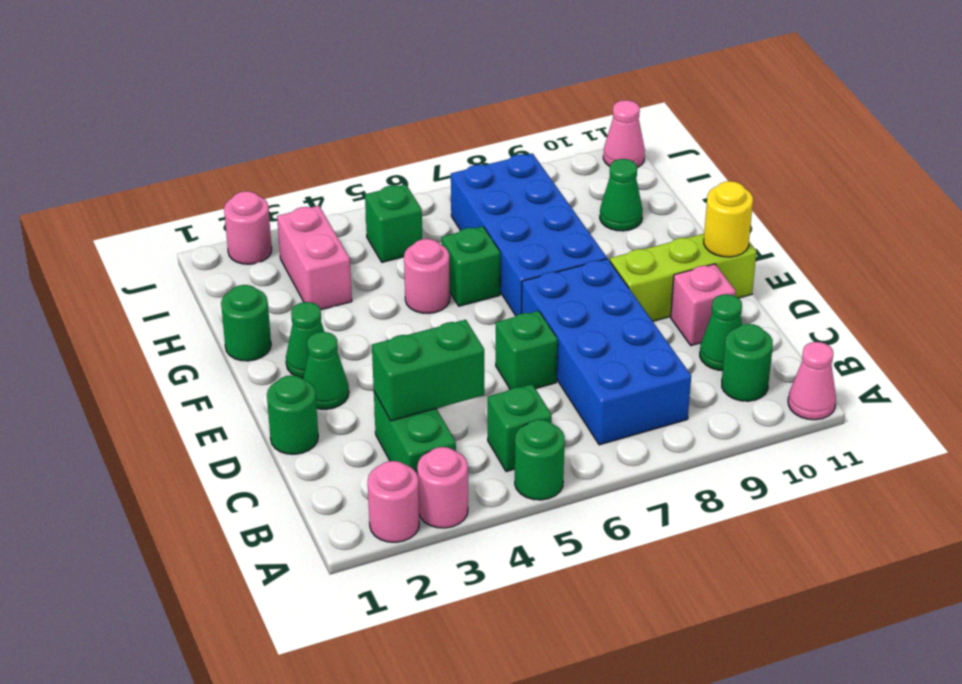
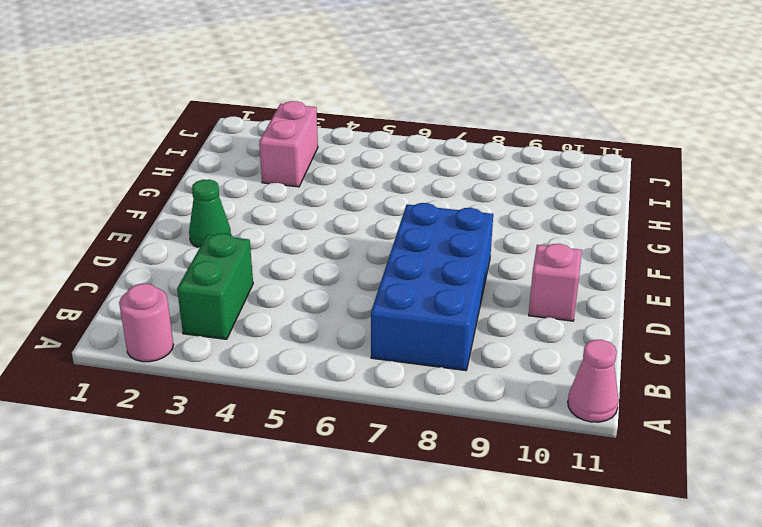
none -> pink round brick A3 level 1
none -> green round brick A5 level 1
none -> green brick B5 level 1

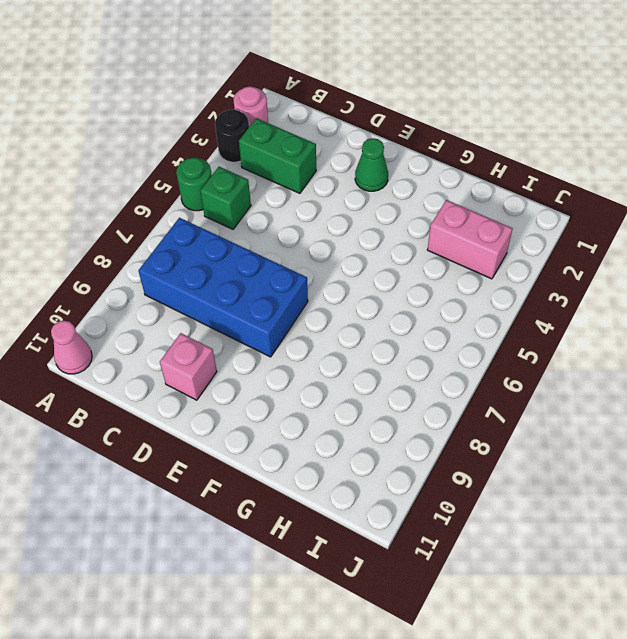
black round brick A3 level 1 -> pink round brick A3 level 1
none -> green round brick B10 level 1
none -> green cone C10 level 1
none -> green round brick D1 level 1

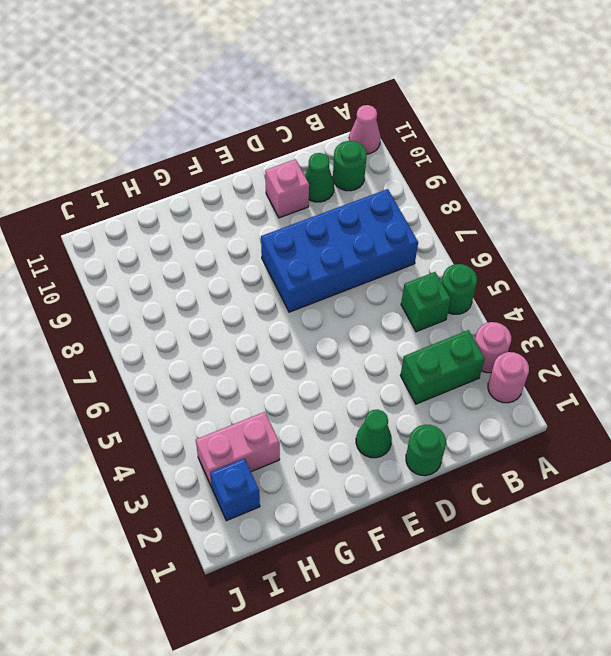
blue brick I2 level 1 -> none
none -> green brick D6 level 1
none -> lime brick E9:E11 level 1
none -> green cone F2 level 1

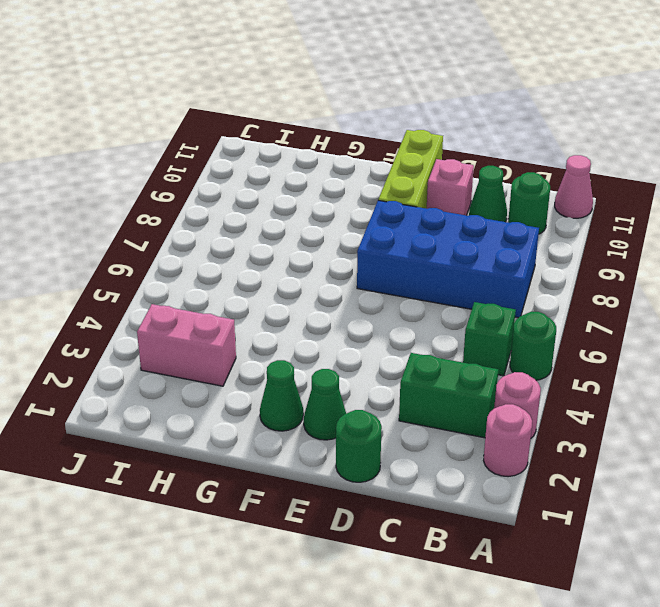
none -> green brick D6 level 1
none -> blue brick F7:I8 level 1
none -> green round brick G1 level 1

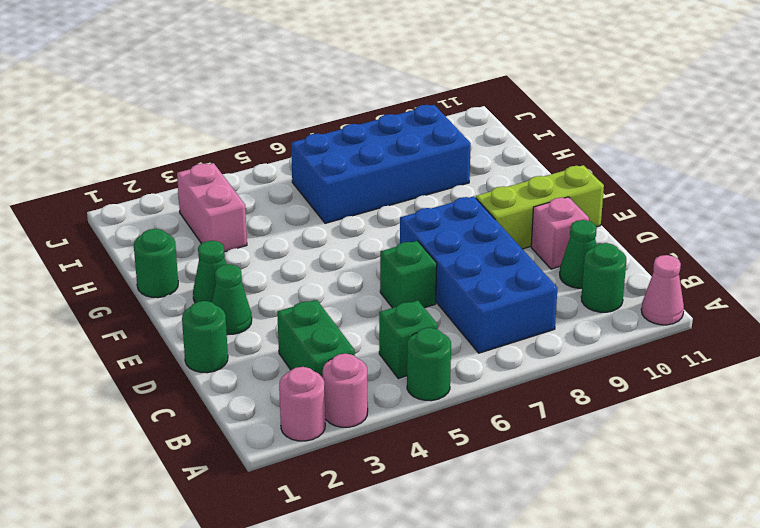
blue brick H6:I9 level 1 -> blue brick F7:I8 level 1
none -> pink round brick G5 level 1
none -> green brick G6 level 1
none -> green cone H10 level 1

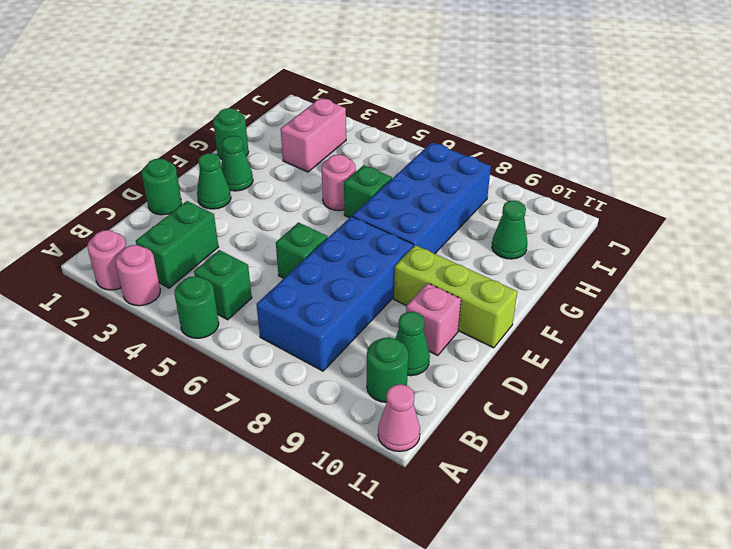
none -> green brick I5 level 1
none -> pink round brick J2 level 1
none -> pink cone J11 level 1

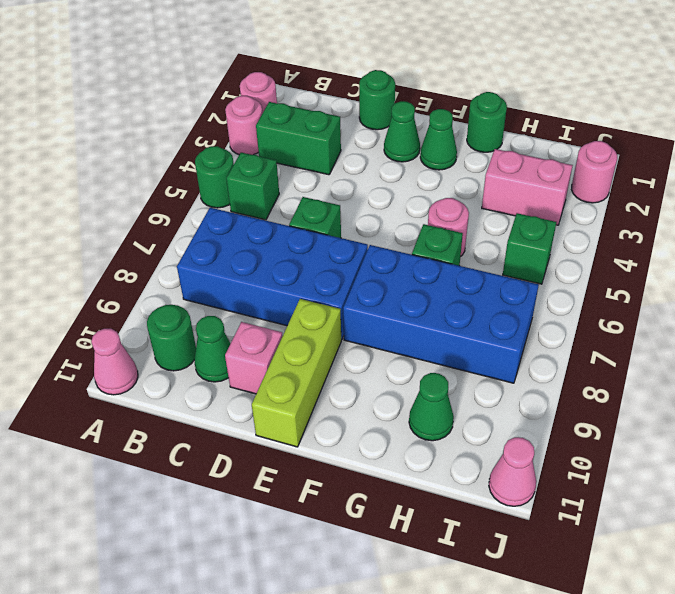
none -> green brick C3:C4 level 2
none -> yellow round brick E11 level 2

